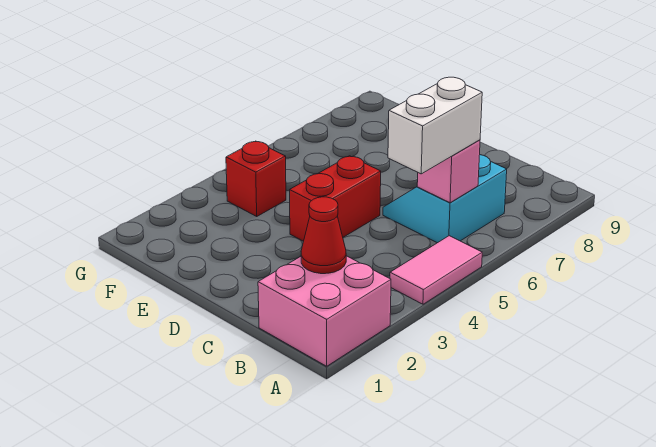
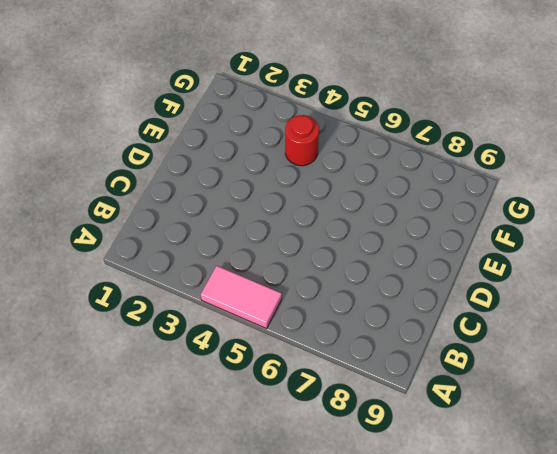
red round brick F4 level 1 -> red brick F4 level 1
none -> pink brick A1:B2 level 1
none -> cyan slope B6:C7 level 1 top B

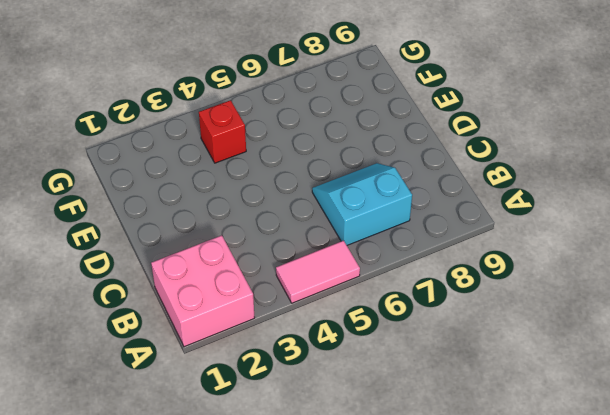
none -> red brick D4:D5 level 1
none -> red cone B2 level 2

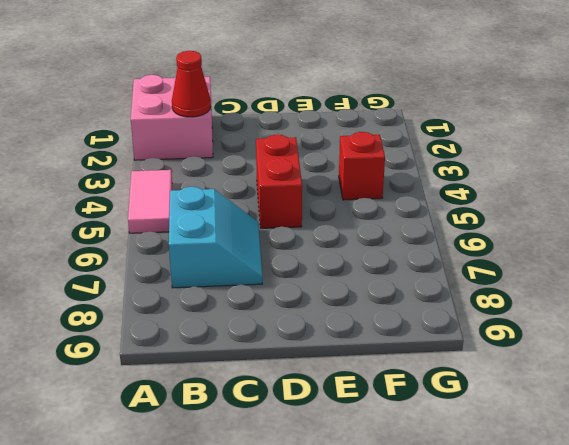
none -> pink brick B6 level 2
none -> white brick B5:B6 level 3

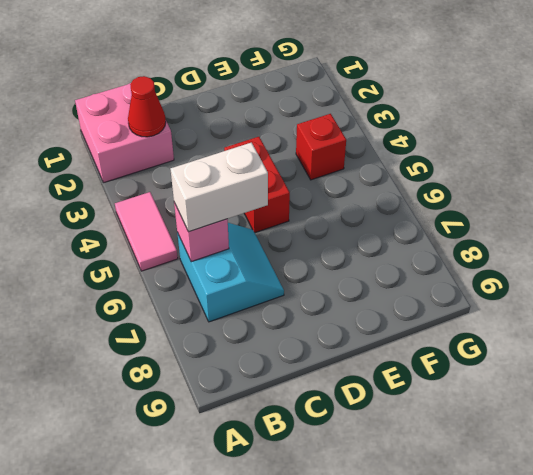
white brick B6:C6 level 3 -> white brick B5:B6 level 3

